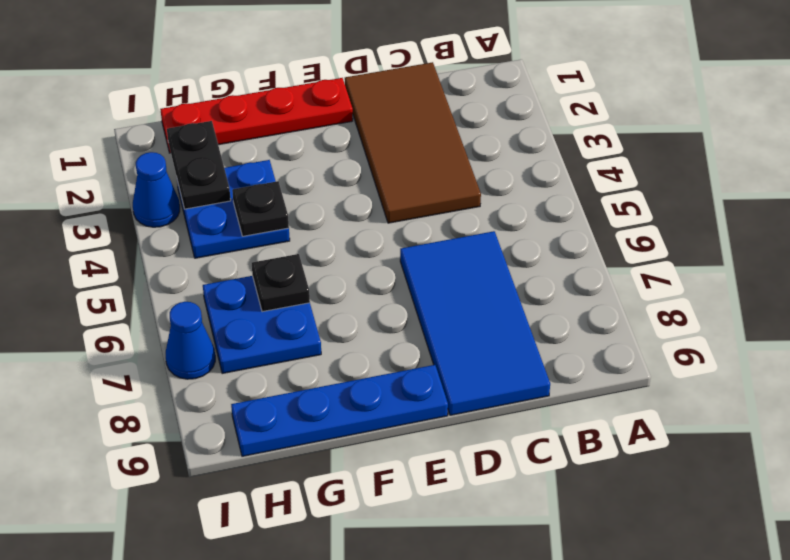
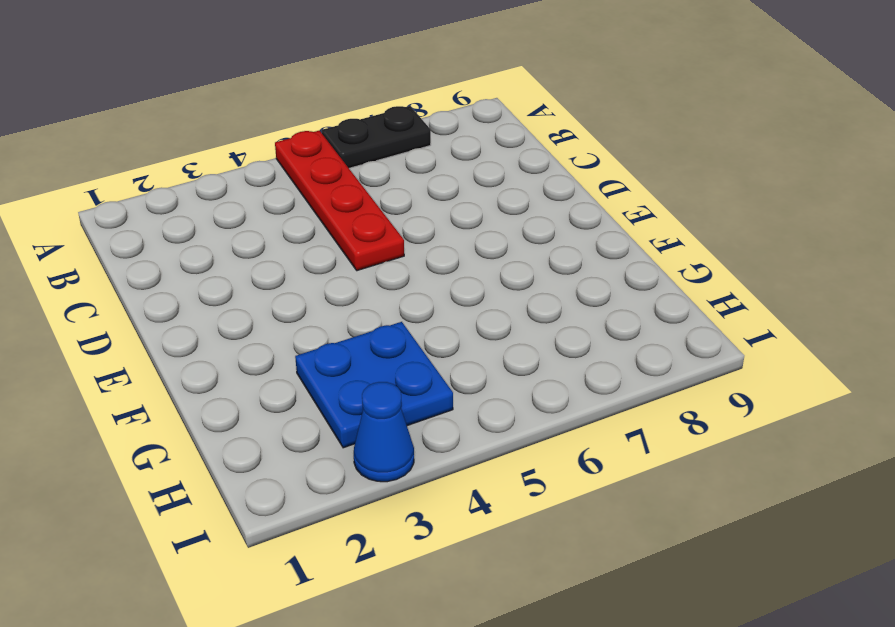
red plate A5:D5 level 1 -> red plate E1:H1 level 1
black plate A6:A7 level 1 -> black plate H2:H3 level 2
none -> brown tile C1:D4 level 1
none -> blue tile C6:D9 level 1

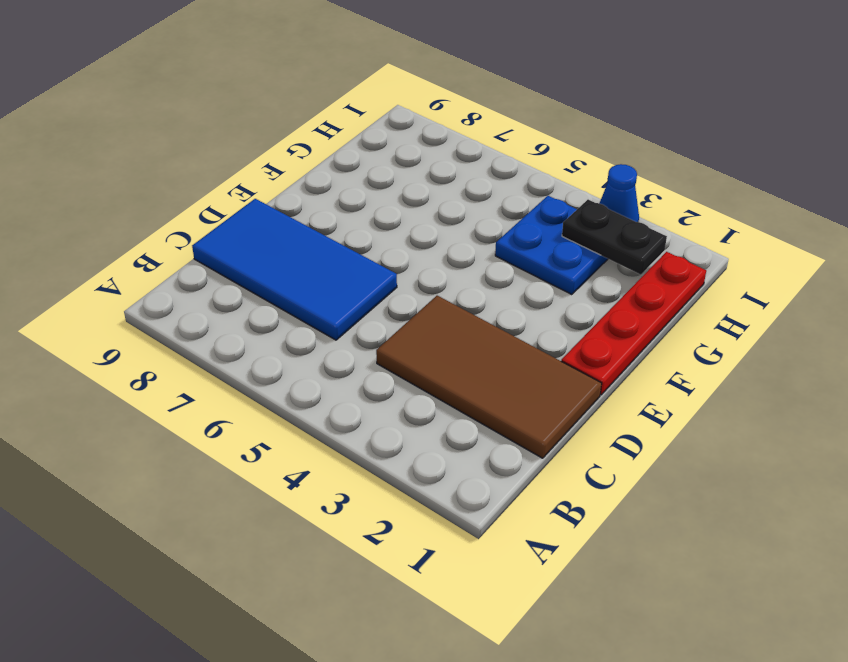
none -> blue plate E9:H9 level 1
none -> blue plate G6:H7 level 1

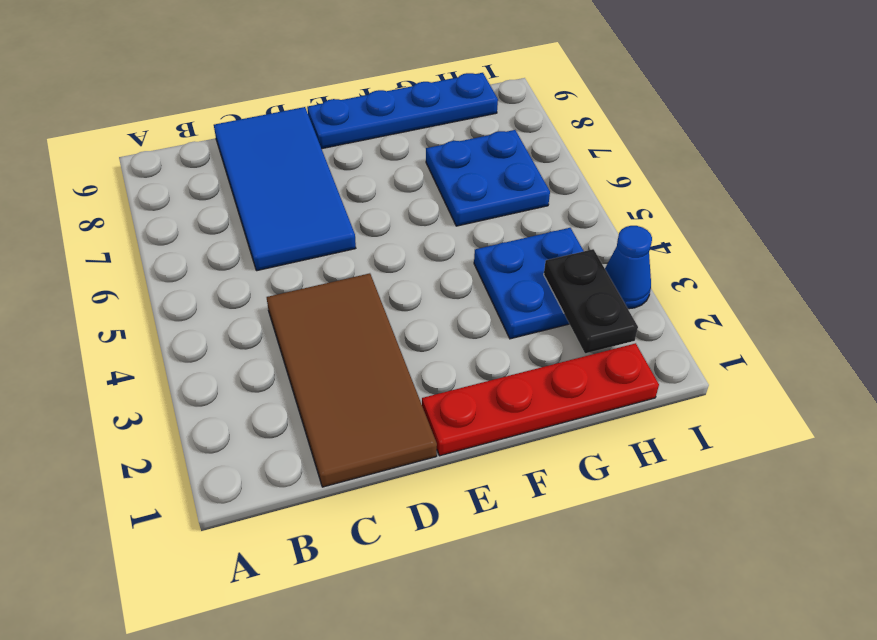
none -> blue cone I7 level 1
none -> black plate G4 level 2

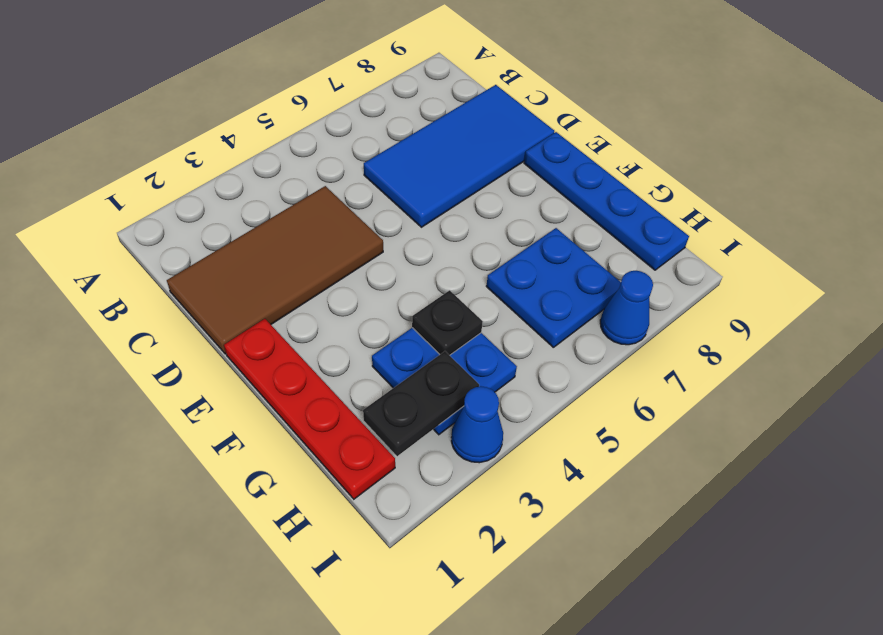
none -> black plate G6 level 2

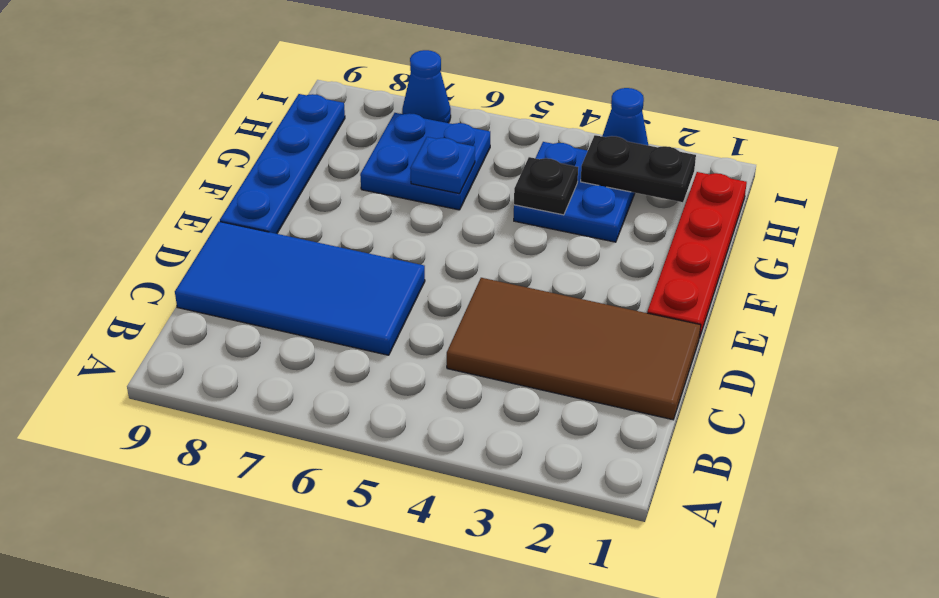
blue plate G6 level 2 -> black plate G6 level 2

